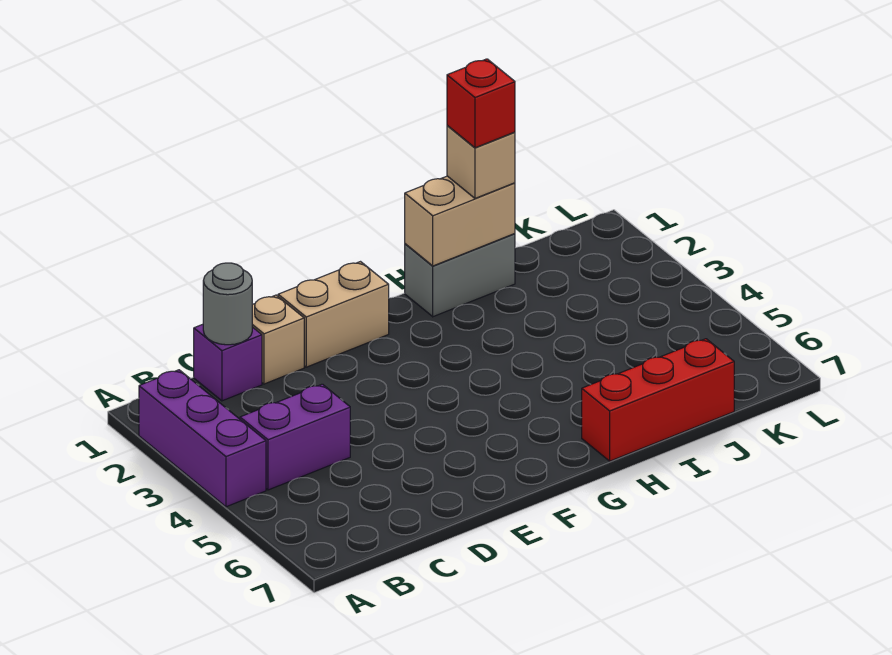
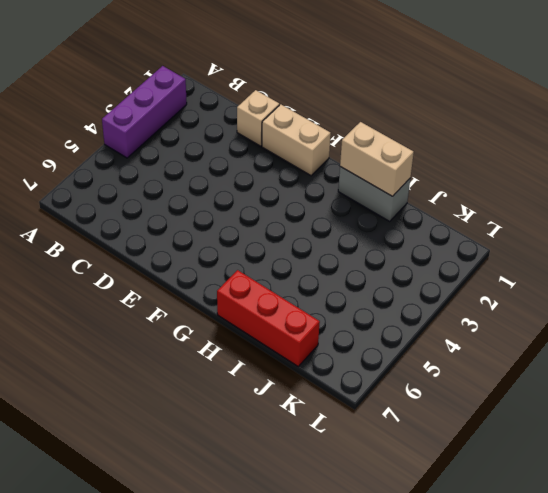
none -> purple brick B4:C4 level 1
none -> purple brick C1 level 1

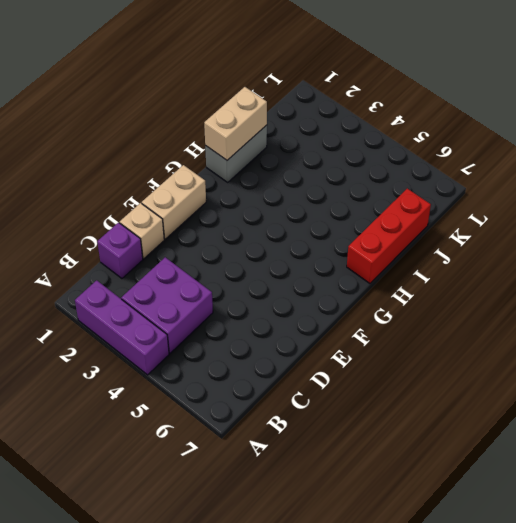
purple brick B3:C4 level 1 -> purple brick B4:C4 level 1
none -> grey round brick C1 level 2
none -> tan brick I1 level 3

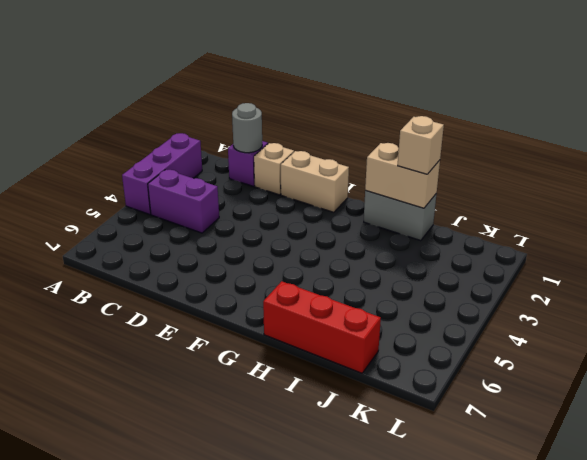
none -> red brick I1 level 4

